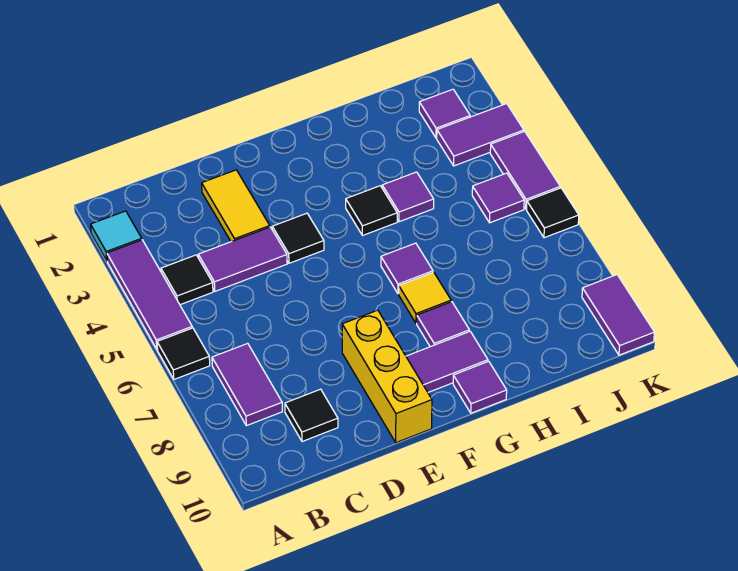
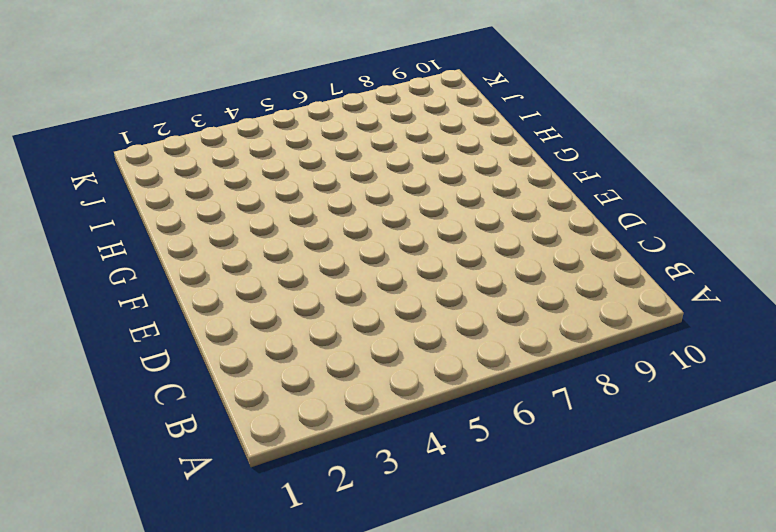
none -> cyan tile A2 level 1
none -> purple tile A3:A5 level 1
none -> black tile A6 level 1

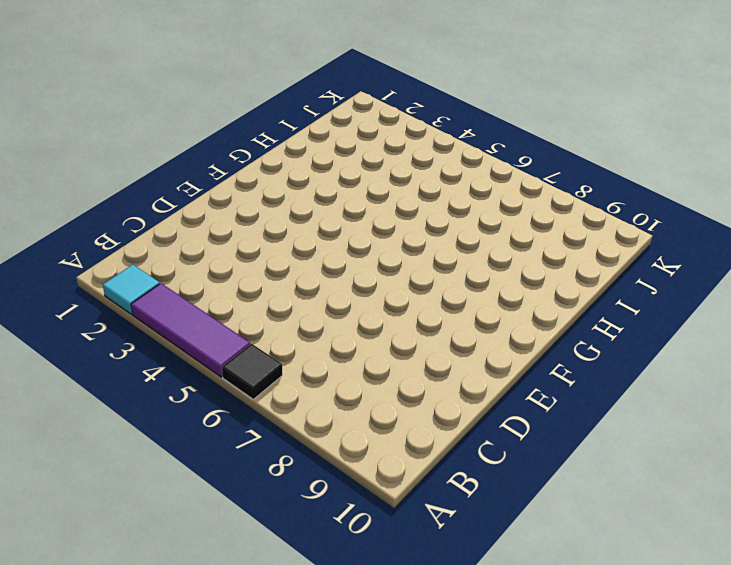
none -> black tile B4 level 1
none -> purple tile B7:B8 level 1
none -> purple tile C4:D4 level 1

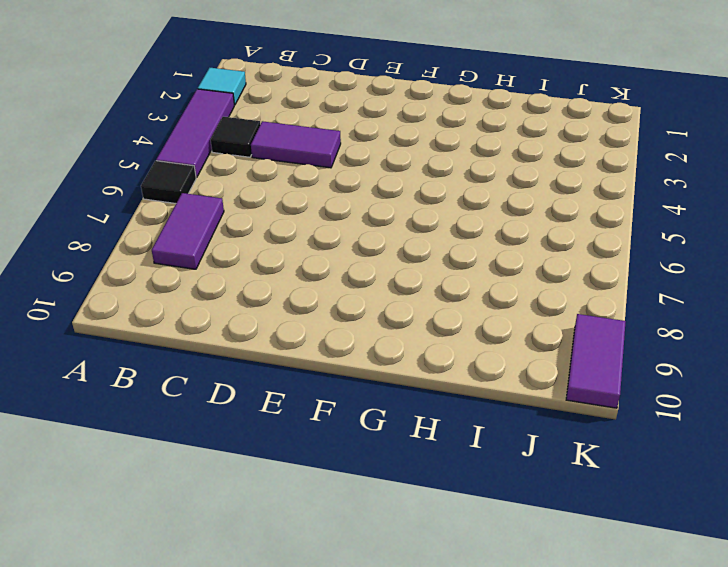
none -> black tile C9 level 1
none -> yellow tile D2:D3 level 1
none -> black tile E4 level 1

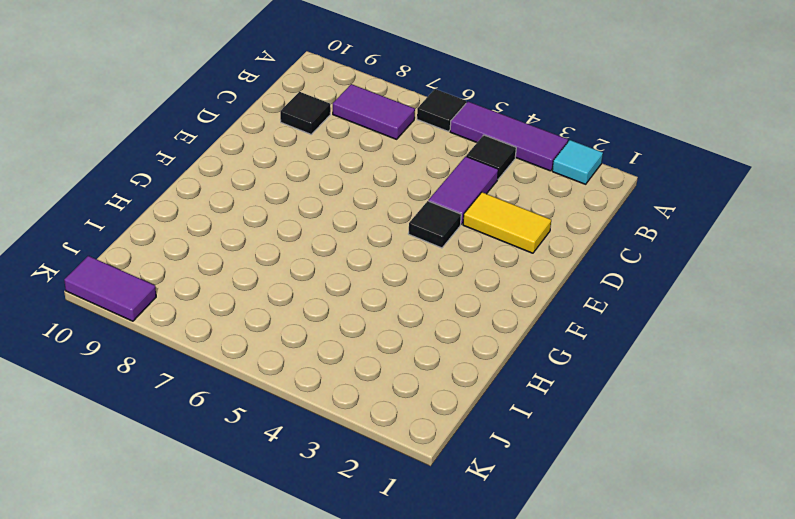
none -> yellow brick E8:E10 level 1
none -> purple tile F9:G9 level 1
none -> black tile G4 level 1

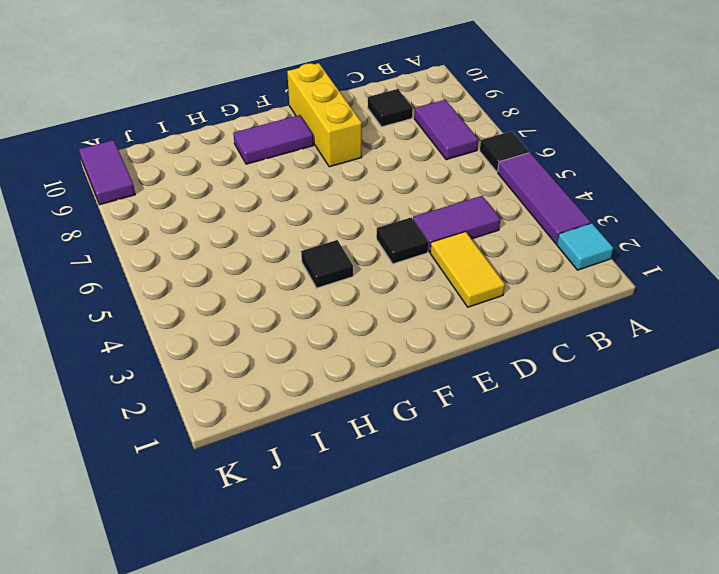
none -> black tile B4 level 1
none -> purple tile G6 level 1
none -> yellow tile G7 level 1

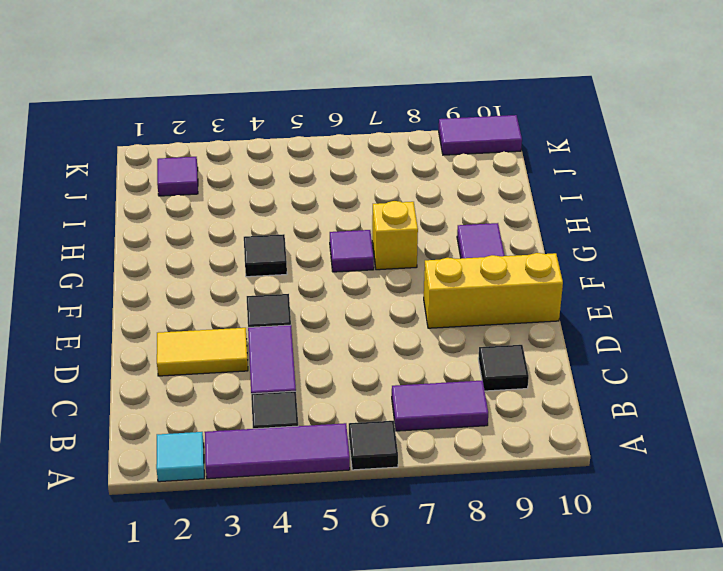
yellow brick G7 level 1 -> yellow tile G7 level 1
none -> purple tile G8 level 1
none -> purple tile G10 level 1
none -> purple tile H4 level 1

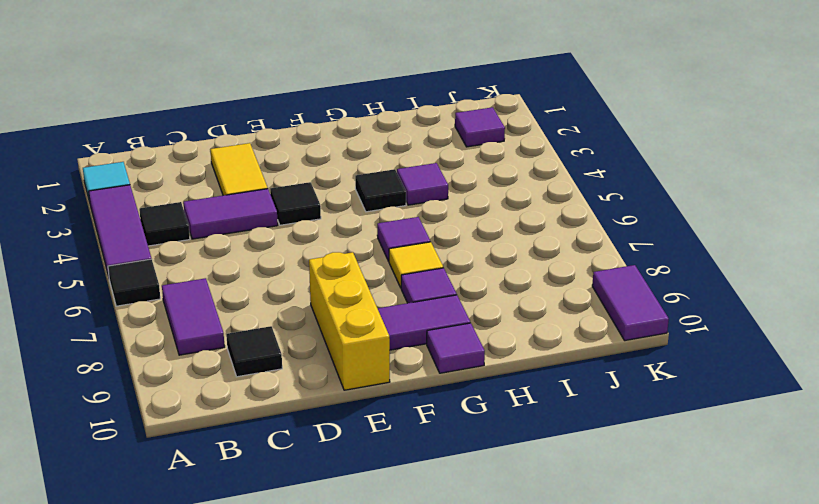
none -> purple tile J3:K3 level 1
none -> purple tile J5 level 1
none -> purple tile K4:K5 level 1

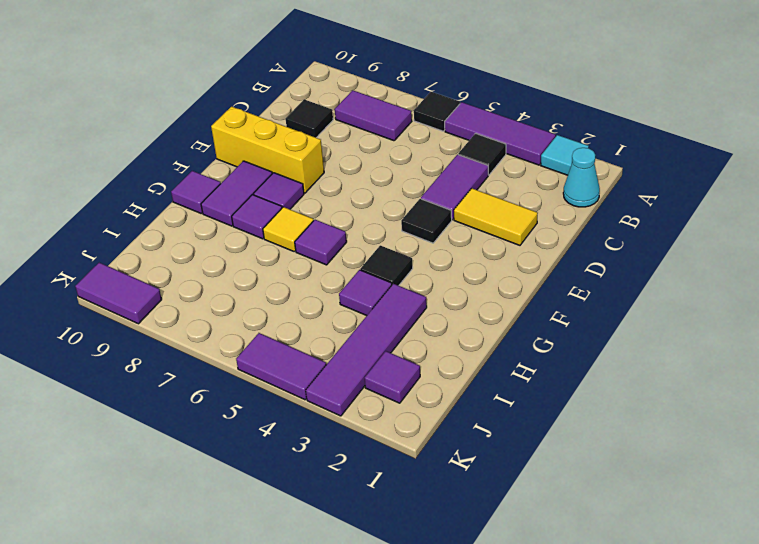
cyan cone B1 level 1 -> none
purple tile F8 level 1 -> purple tile J5 level 1
purple tile H3:K3 level 1 -> purple tile J3:K3 level 1
none -> black tile K6 level 1

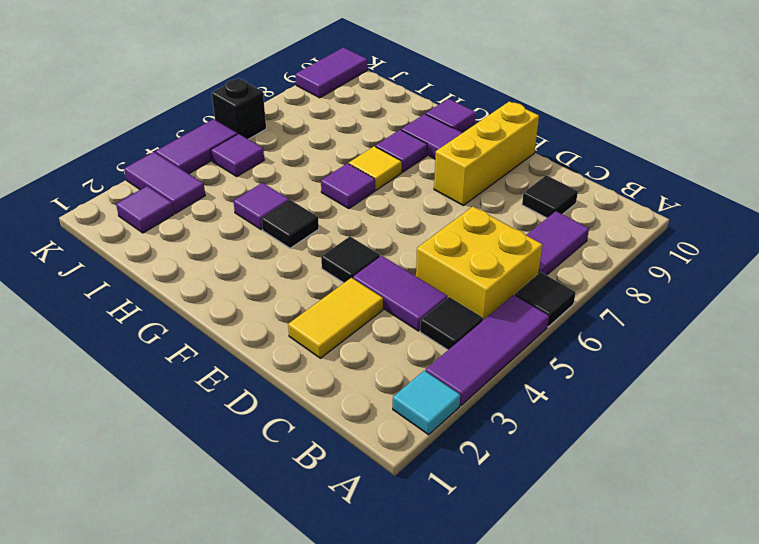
yellow brick B5:C6 level 1 -> none
black brick K6 level 1 -> black tile K6 level 1

